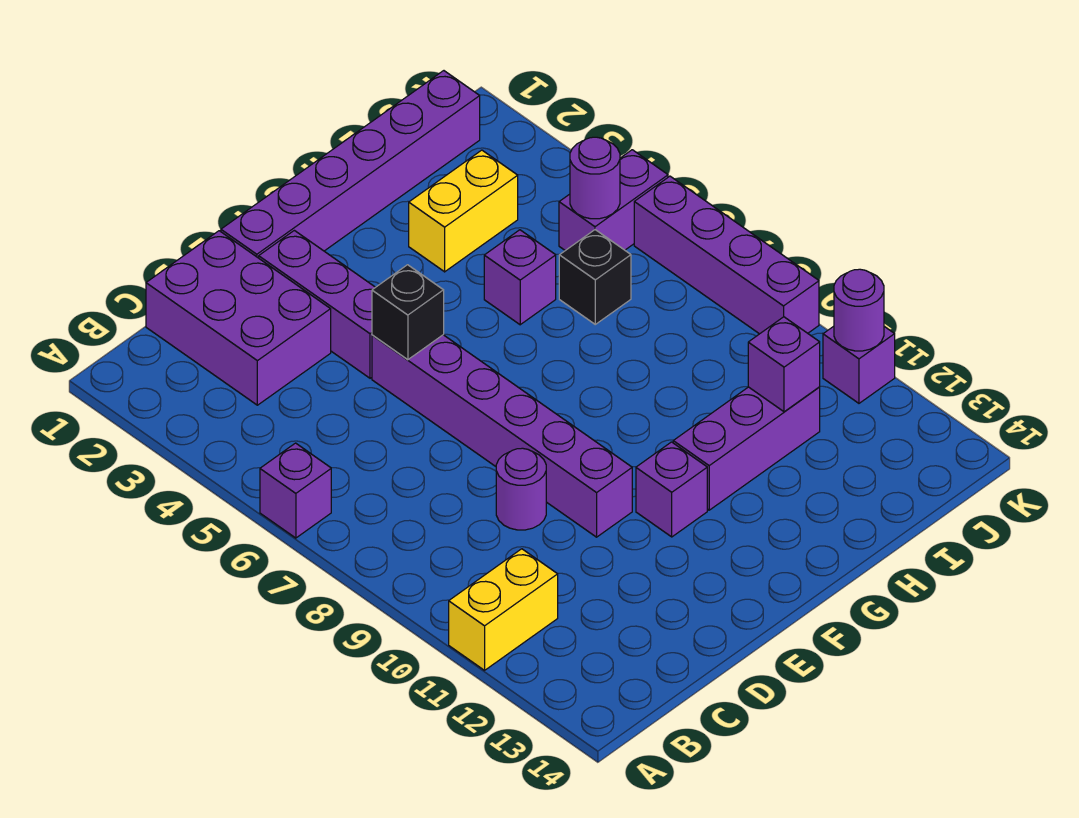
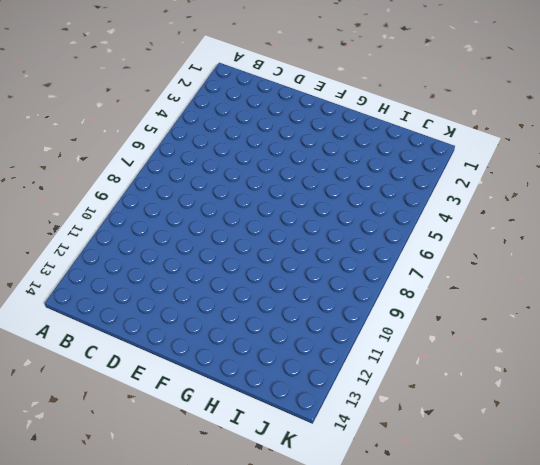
none -> purple brick A6 level 1
none -> yellow brick A11:B11 level 1
none -> purple brick C1:D3 level 1

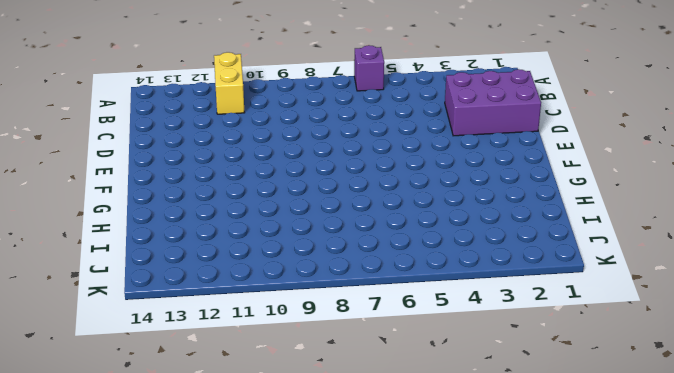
none -> purple round brick D9 level 1
none -> purple brick E1:J1 level 1
none -> purple brick E2:E4 level 1

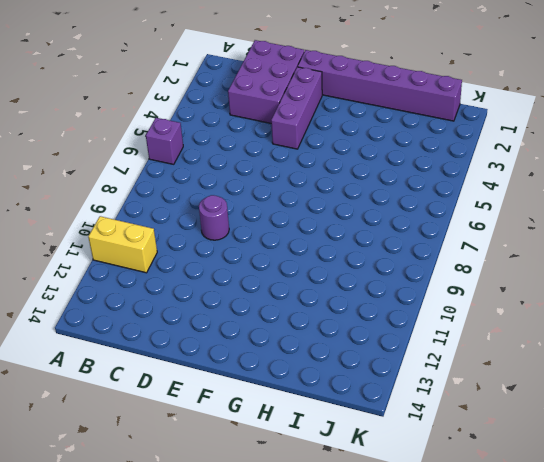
none -> purple brick E5:E10 level 1
none -> purple brick F11 level 1
none -> purple brick G11:I11 level 1

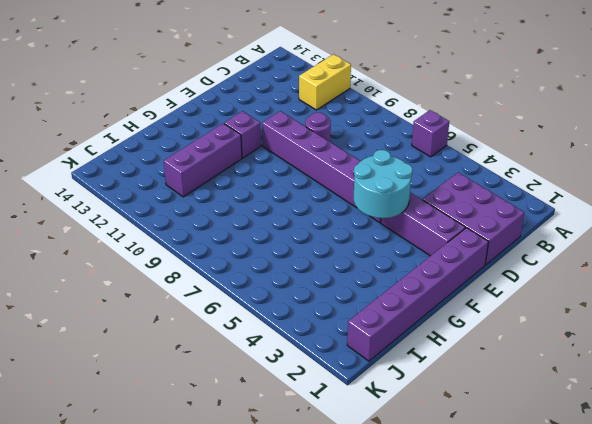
cyan round brick E4:F5 level 2 -> black brick E5 level 2
none -> yellow brick H3:I3 level 1
none -> purple brick H5 level 1
none -> black brick I6 level 1

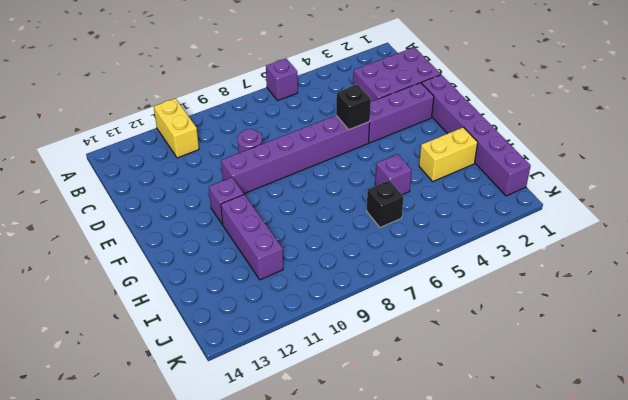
yellow brick H2:H3 level 1 -> yellow brick H3:I3 level 1
none -> purple brick J5:K5 level 1
none -> purple brick K6:K9 level 1
none -> purple brick K11 level 1

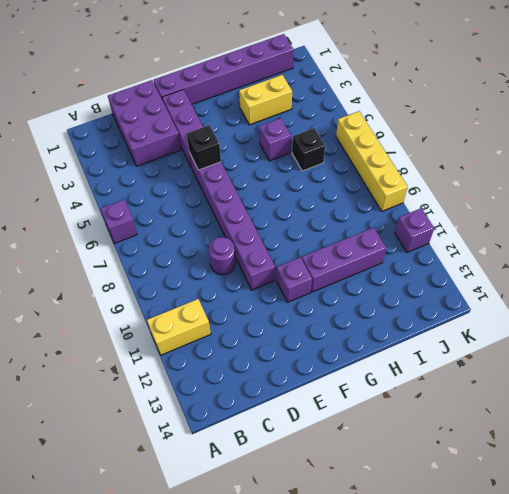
yellow brick K6:K9 level 1 -> purple brick K6:K9 level 1
none -> purple brick J5:K5 level 1
none -> purple brick I11 level 2
none -> purple round brick J5 level 2

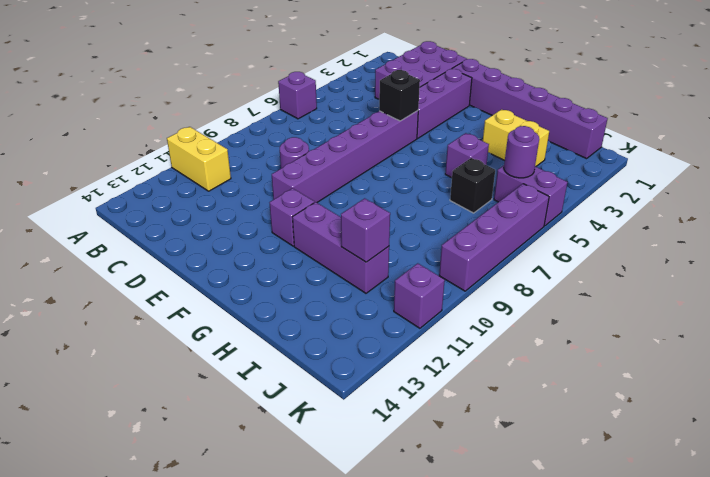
none -> purple round brick K11 level 2

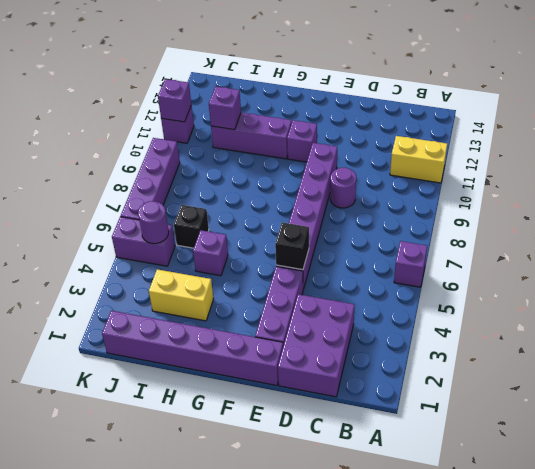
purple brick K11 level 2 -> purple round brick K11 level 2

